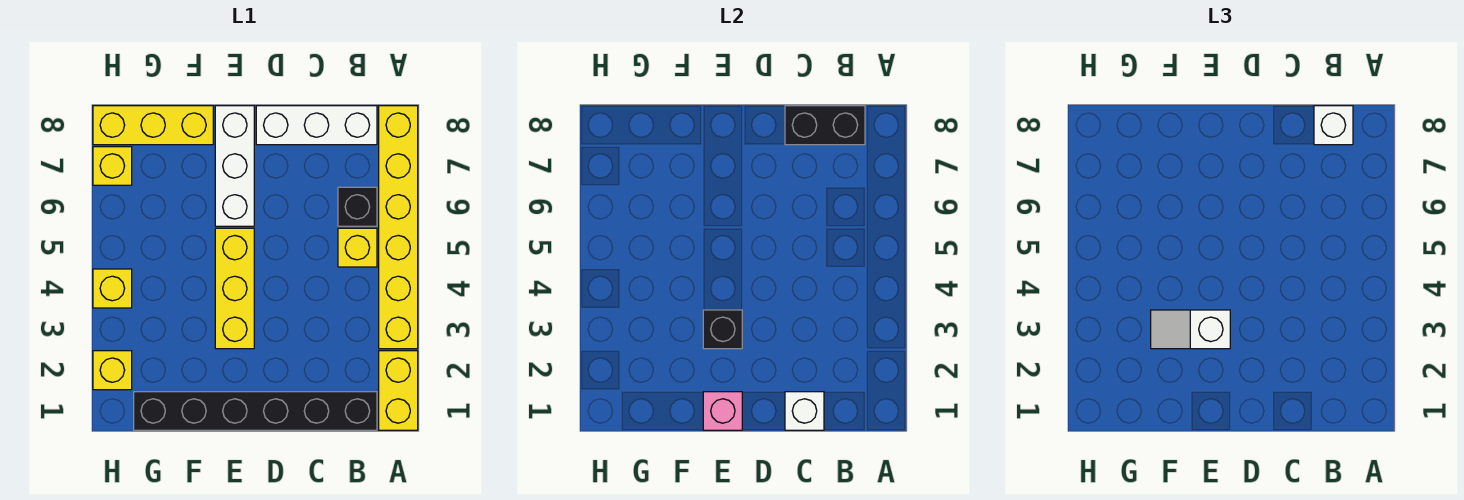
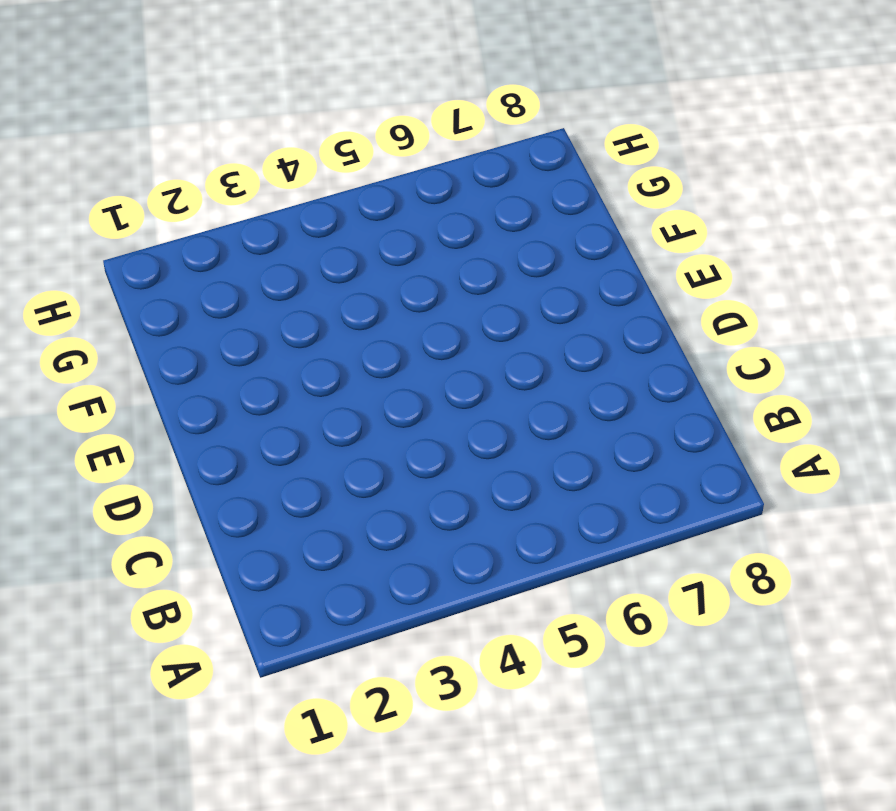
none -> yellow brick A1:A2 level 1
none -> yellow brick A3:A8 level 1
none -> black brick B1:G1 level 1

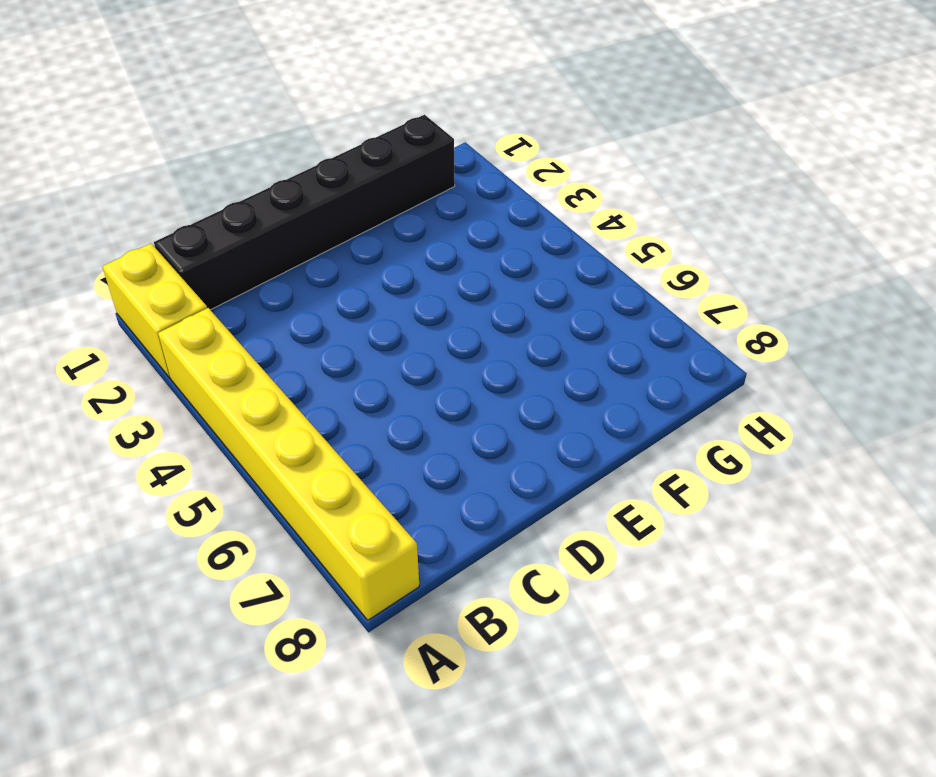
none -> yellow brick B5 level 1
none -> black brick B6 level 1
none -> white brick B8:D8 level 1

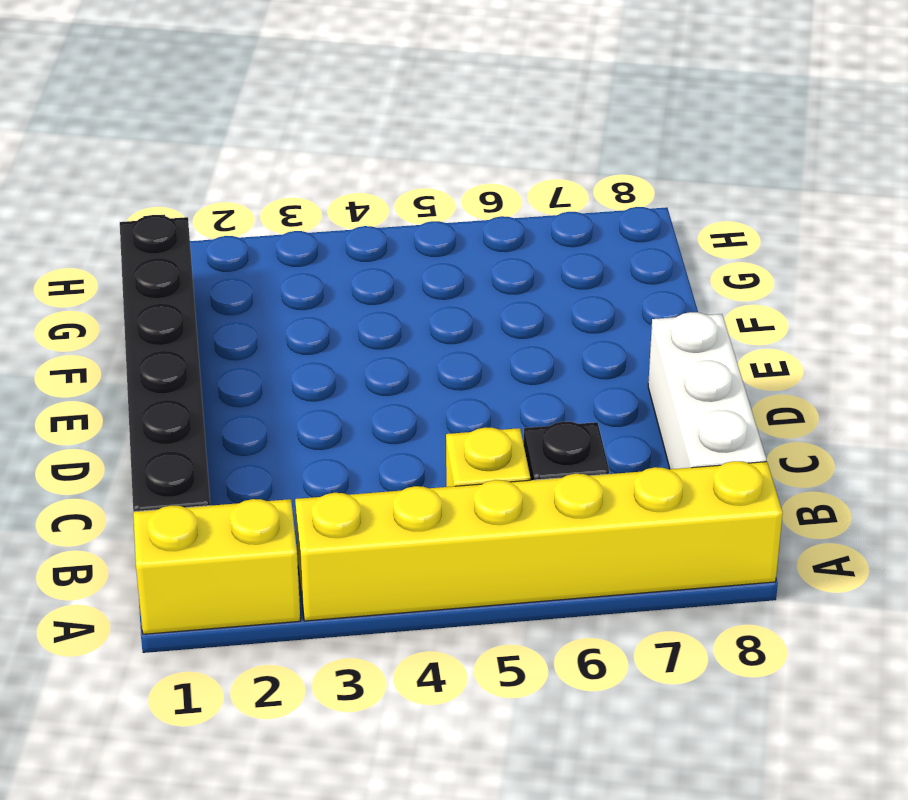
none -> yellow brick E3:E5 level 1
none -> white brick E6:E8 level 1
none -> yellow brick F8:H8 level 1

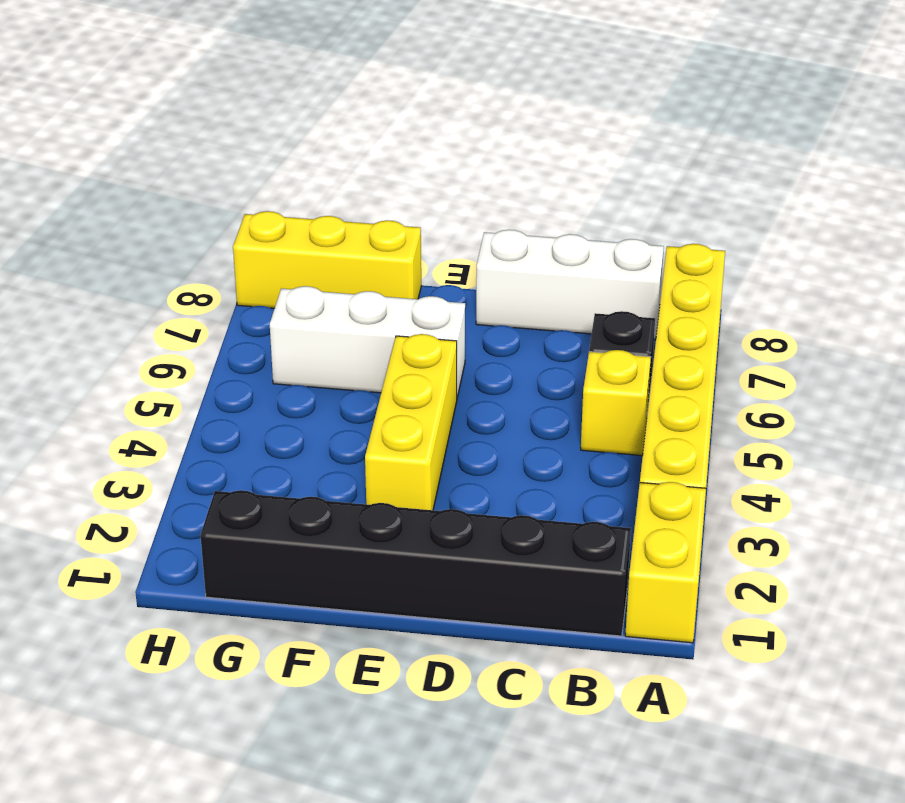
white brick E6:G6 level 1 -> white brick E6:E8 level 1
none -> yellow brick H2 level 1
none -> yellow brick H4 level 1
none -> yellow brick H7 level 1

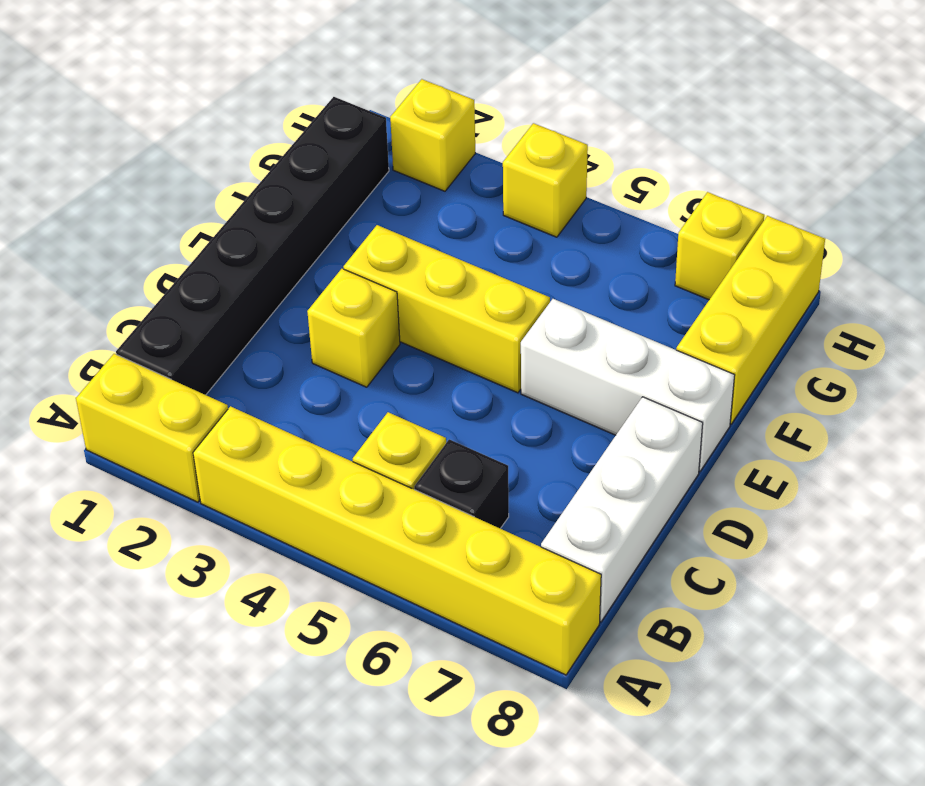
yellow brick D3 level 1 -> none
none -> black brick B8:C8 level 2
none -> white brick C1 level 2
none -> pink brick E1 level 2

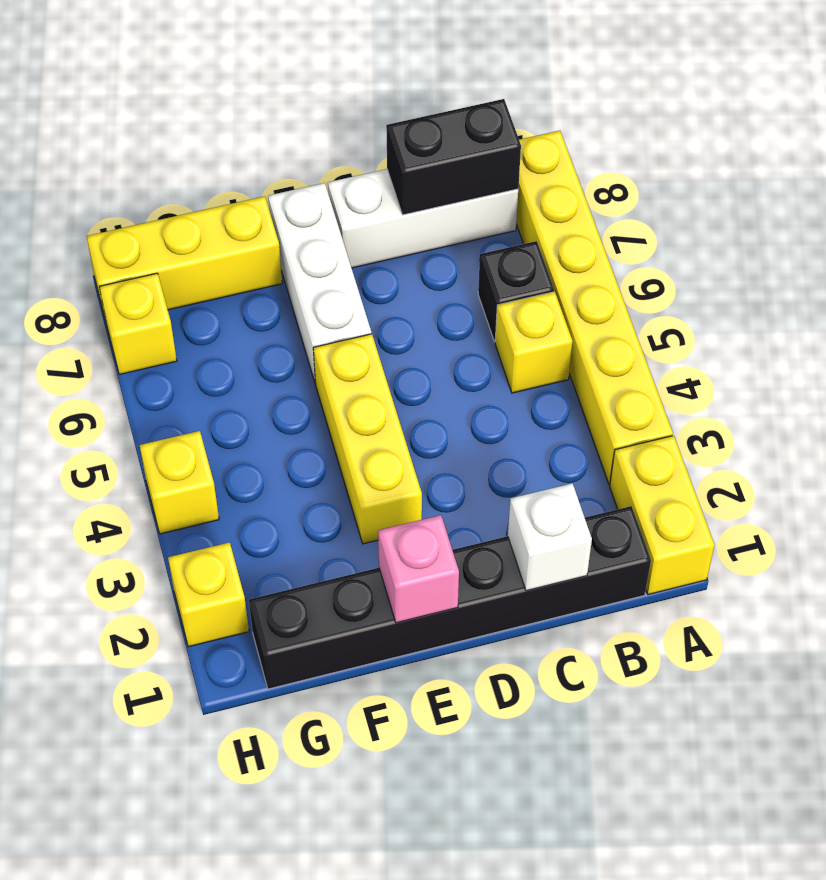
none -> black brick E3 level 2
none -> white brick B8 level 3
none -> white slope E3:F3 level 3 top E

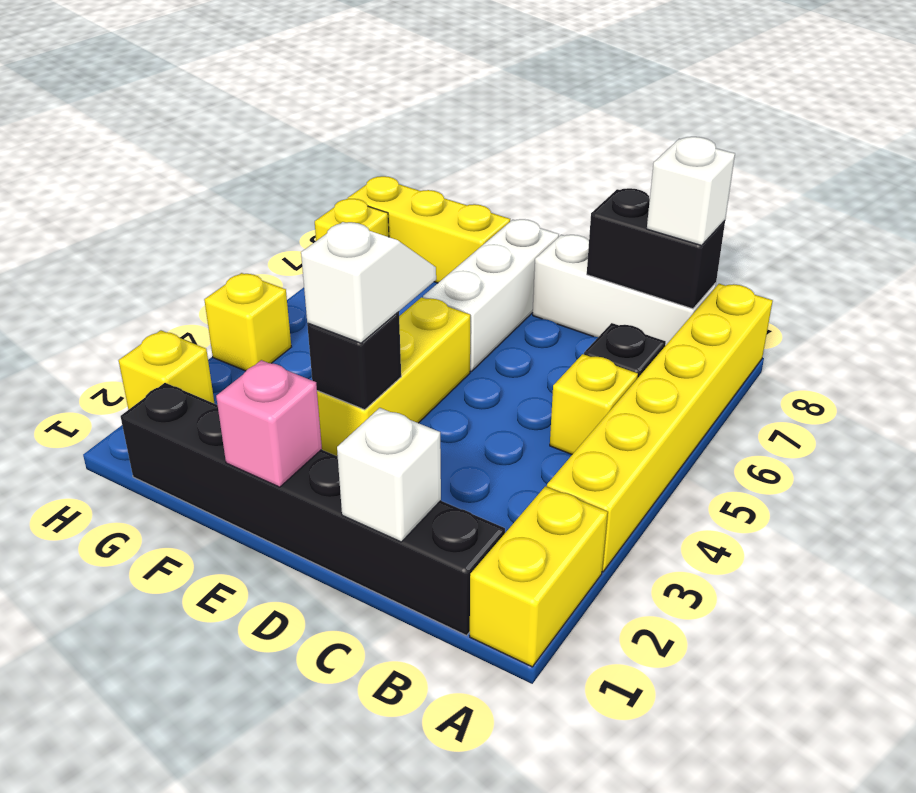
white slope E3:E4 level 3 top 3 -> white slope E3:F3 level 3 top E

